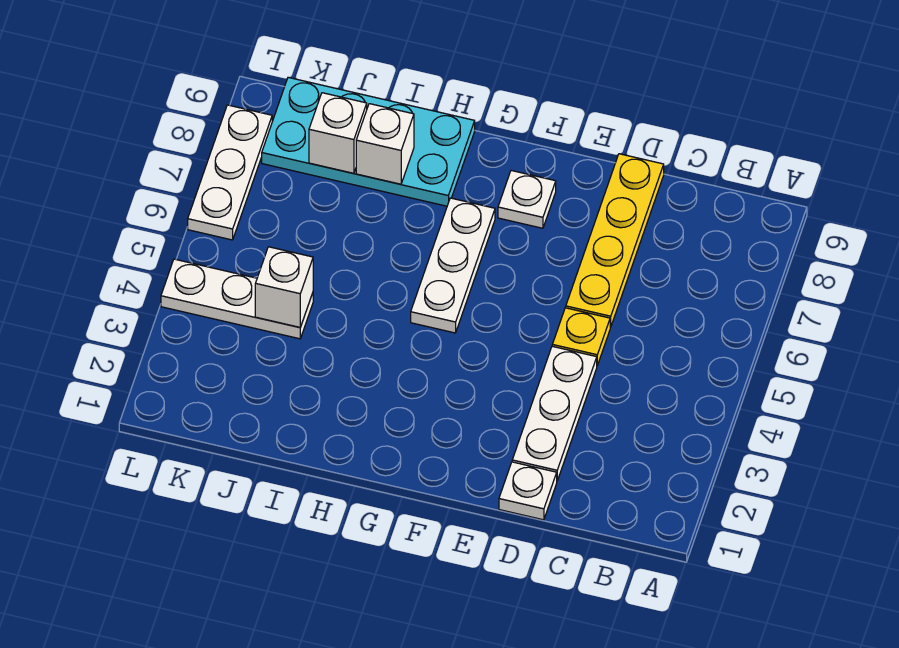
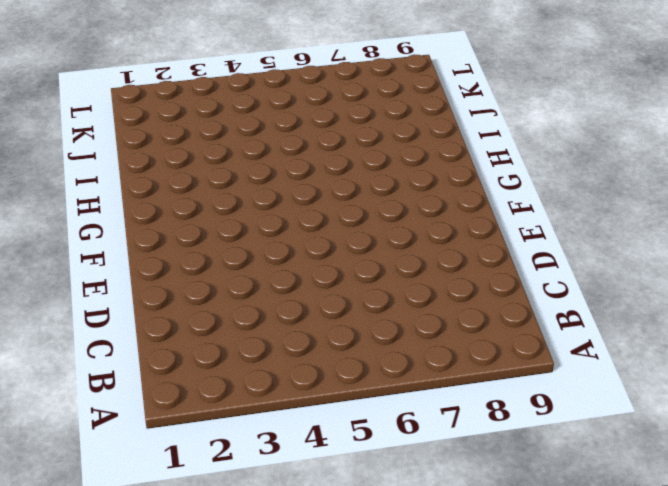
none -> white plate D1 level 1
none -> white plate D2:D4 level 1
none -> yellow plate D5 level 1

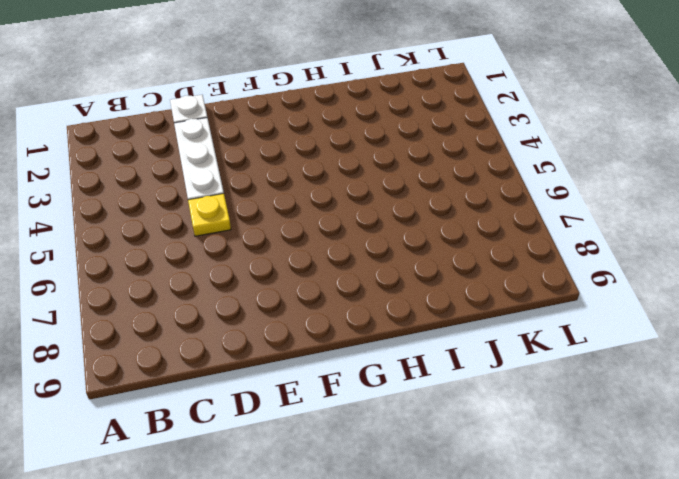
none -> yellow plate D6:D9 level 1
none -> white plate F8 level 1
none -> white plate G5:G7 level 1

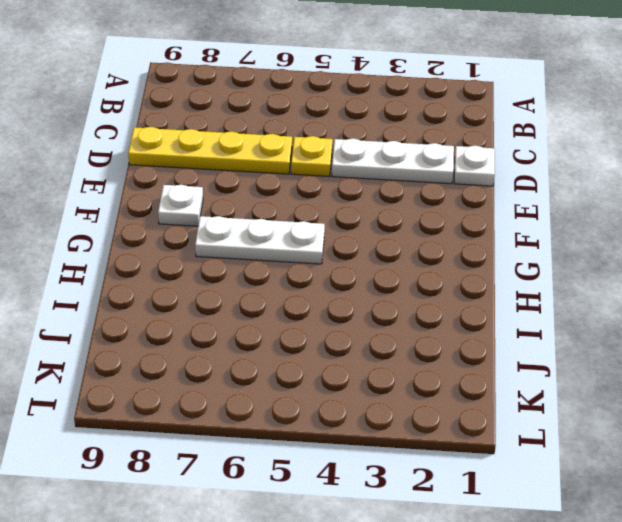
none -> cyan plate H8:K9 level 1
none -> white plate J4:L4 level 1
none -> white plate L6:L8 level 1

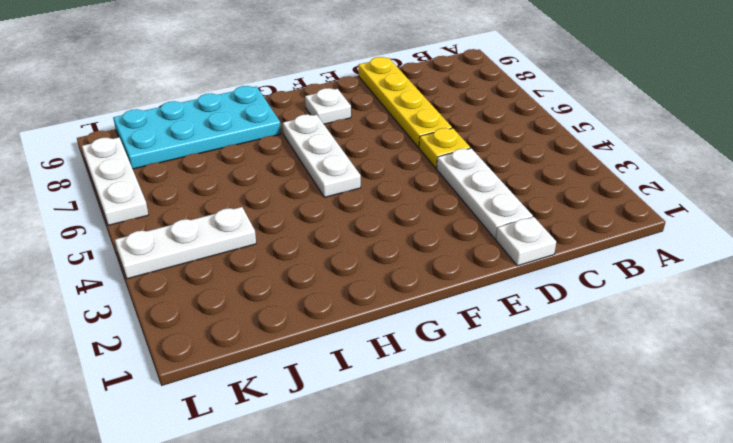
none -> white brick I8 level 2
none -> white brick J4 level 2
none -> white brick J8 level 2

